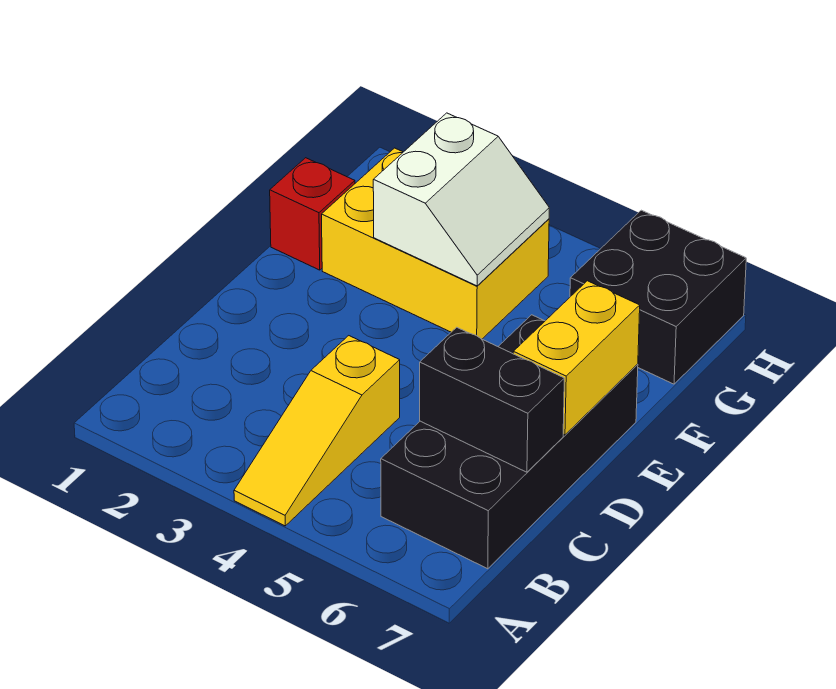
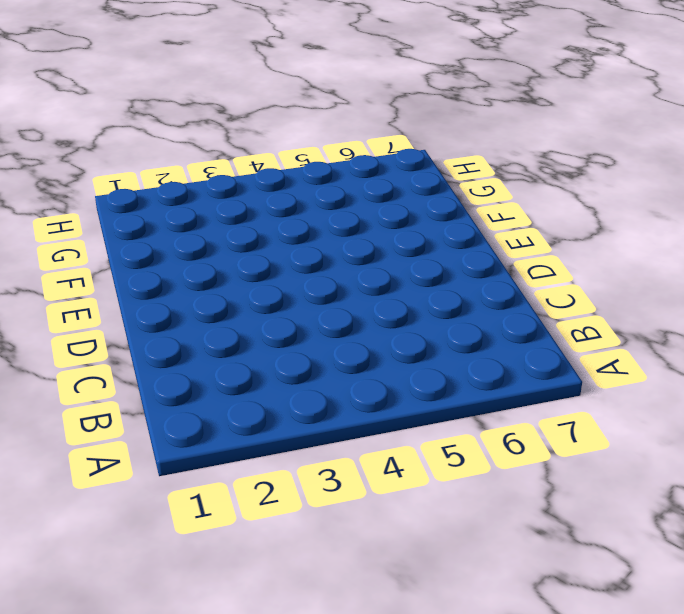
none -> yellow slope A4:C4 level 1 top C
none -> black brick B6:E7 level 1

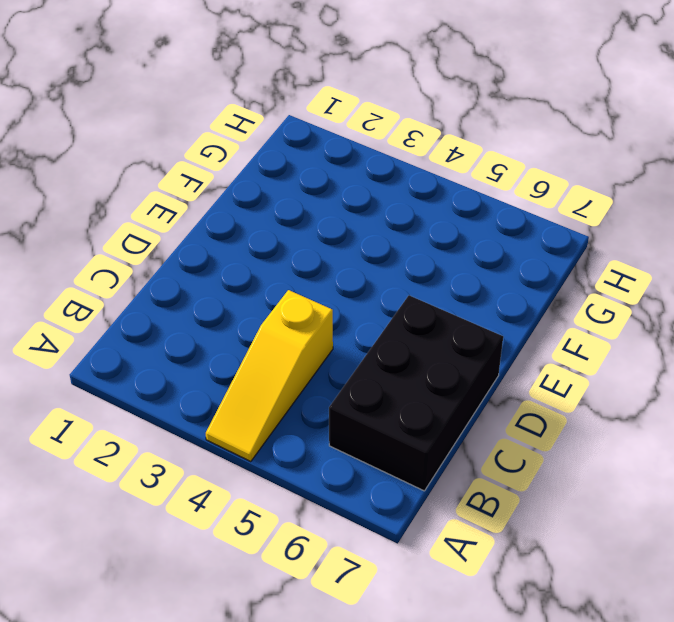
black brick B6:D7 level 1 -> black brick B6:E7 level 1
none -> red brick F1 level 1
none -> yellow brick F2:G4 level 1

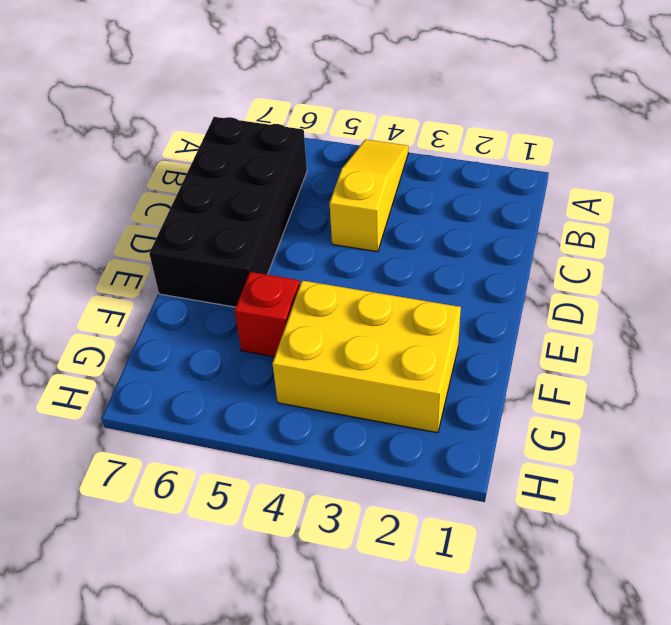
red brick F5 level 1 -> red brick F1 level 1
none -> black brick G6:H7 level 1
none -> black brick C6:C7 level 2

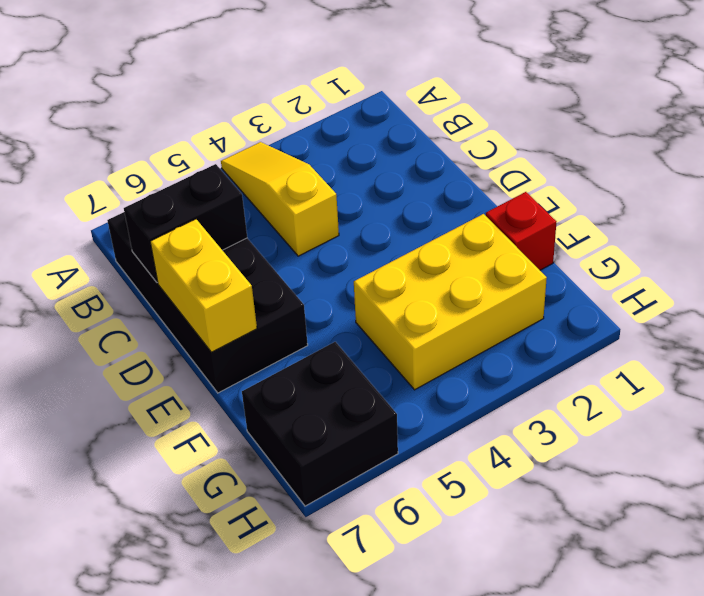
none -> white slope F3:G4 level 2 top 3

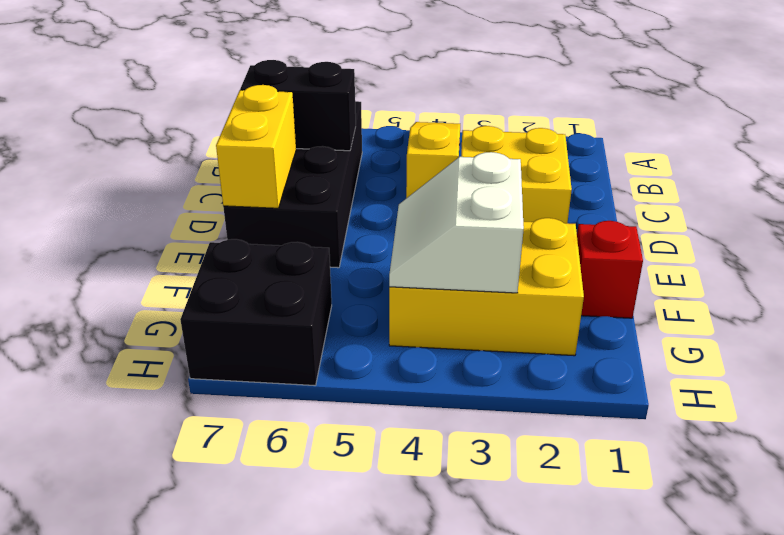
yellow brick C2:D3 level 1 -> none

